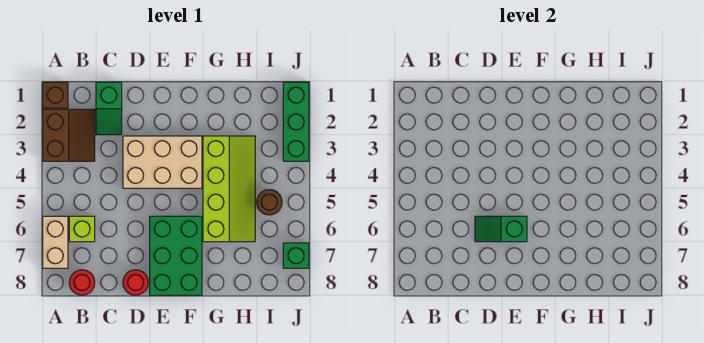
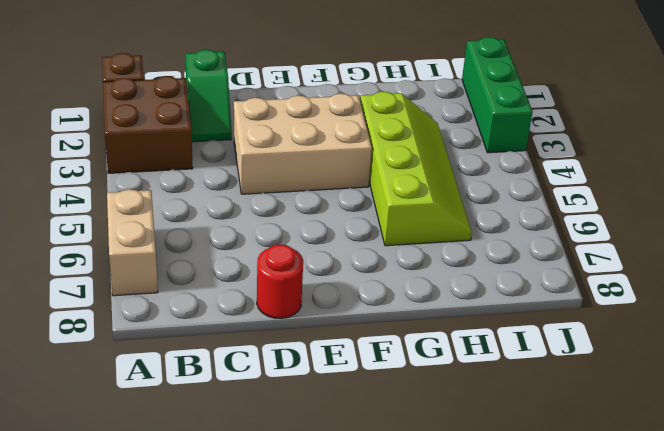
brown brick A2:B3 level 1 -> brown slope A2:B3 level 1 top A
none -> lime brick B6 level 1
none -> red round brick B8 level 1
none -> green brick E6:F8 level 1

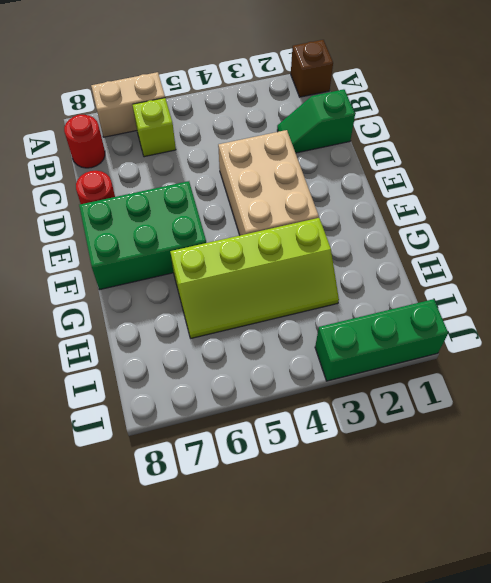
none -> brown slope A2:B3 level 1 top A
none -> brown round brick I5 level 1
none -> green brick J7 level 1

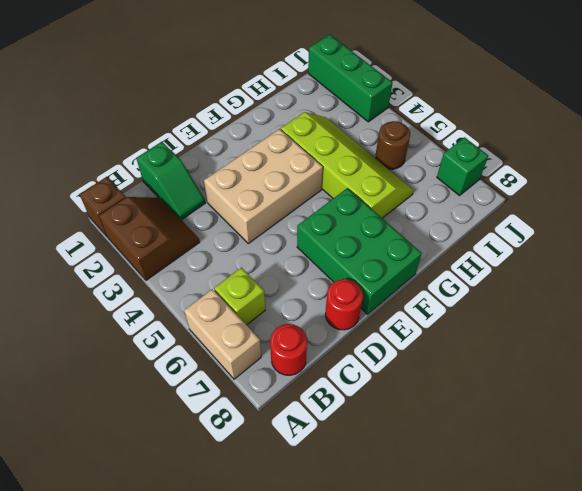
none -> green slope D6:E6 level 2 top E

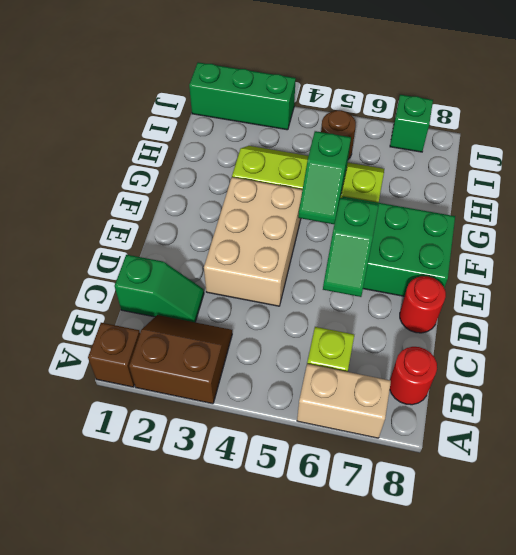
green slope F5:G5 level 2 top G -> none

